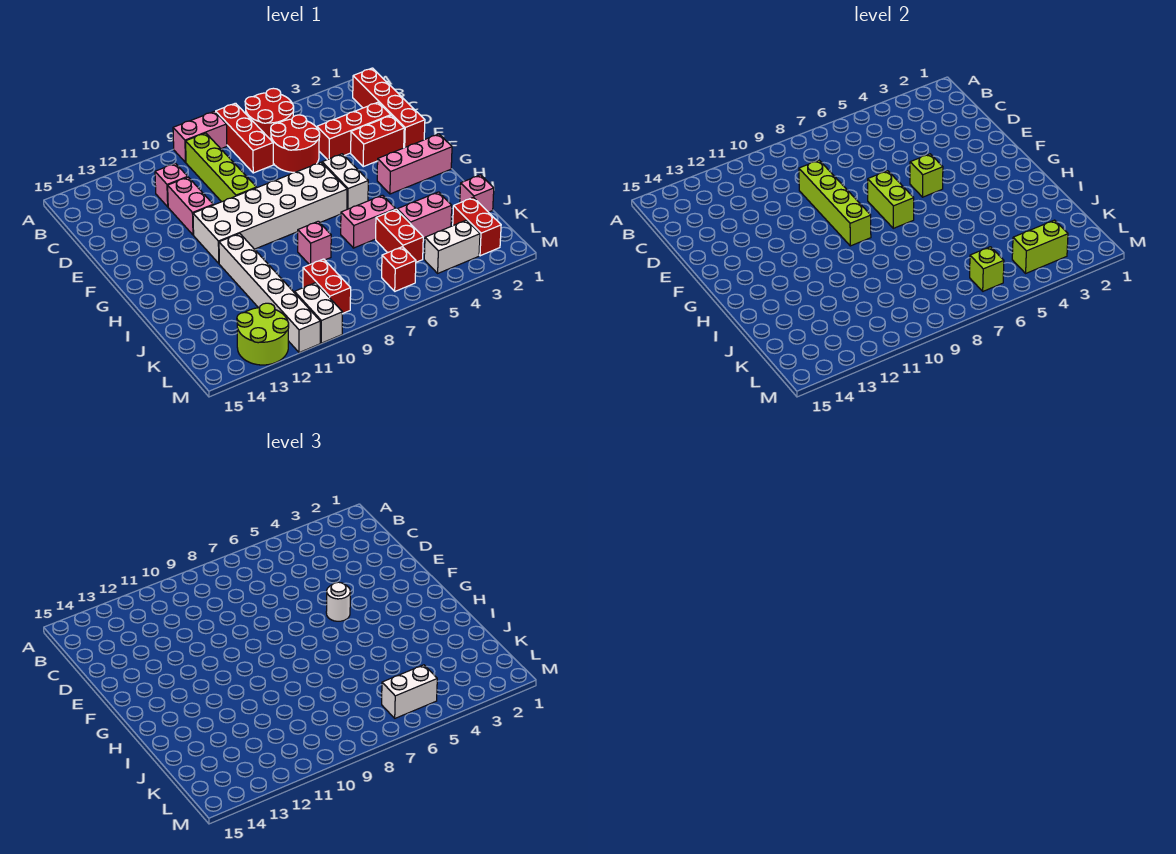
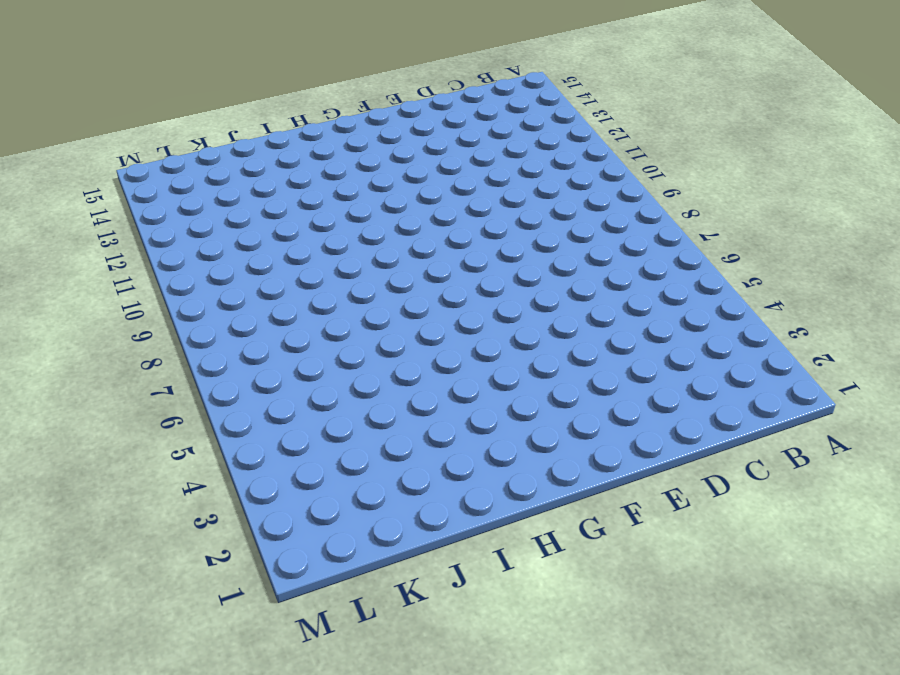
none -> red round brick A5:B6 level 1
none -> red brick A7:C7 level 1
none -> pink brick A8:A9 level 1
none -> red brick B1:E1 level 1

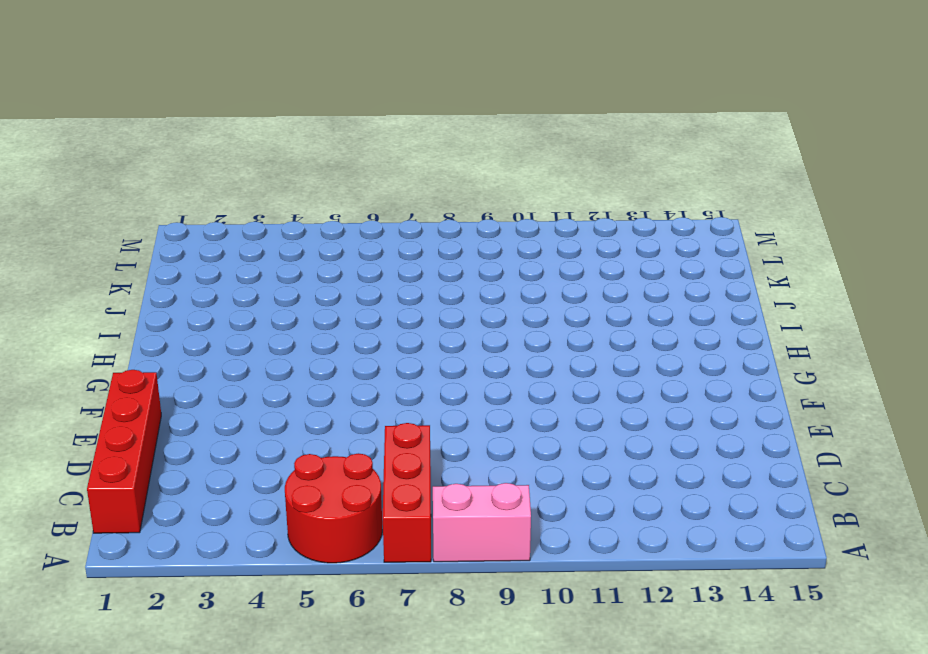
none -> lime brick B9:E9 level 1
none -> red round brick C5:D6 level 1
none -> pink brick C11 level 1
none -> red brick D2:D4 level 1

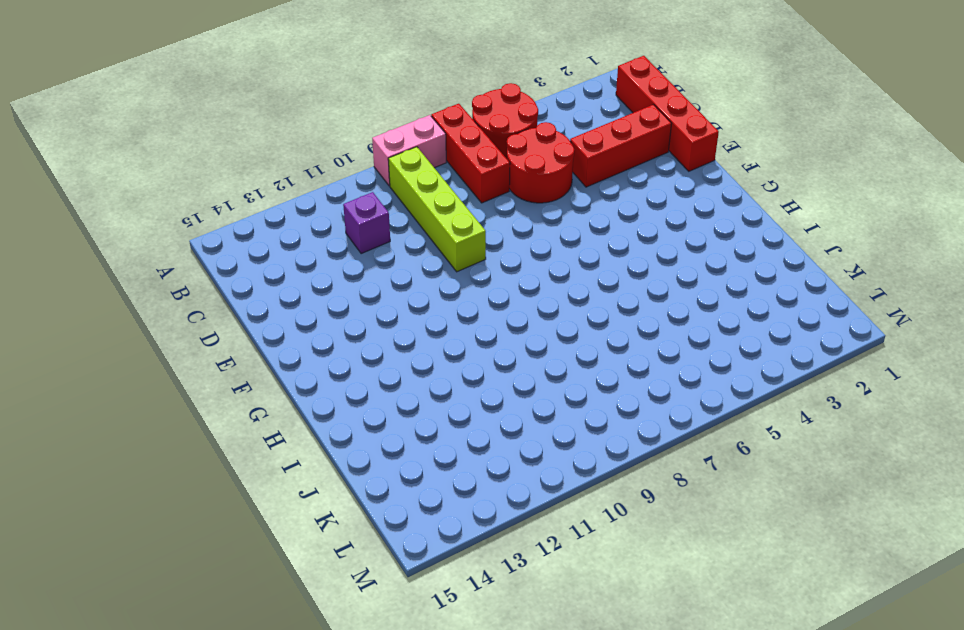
purple brick C11 level 1 -> pink brick C11 level 1
none -> pink brick D11:E11 level 1
none -> red brick E2:E3 level 1
none -> white brick F5:G5 level 1
none -> white brick F6:G11 level 1

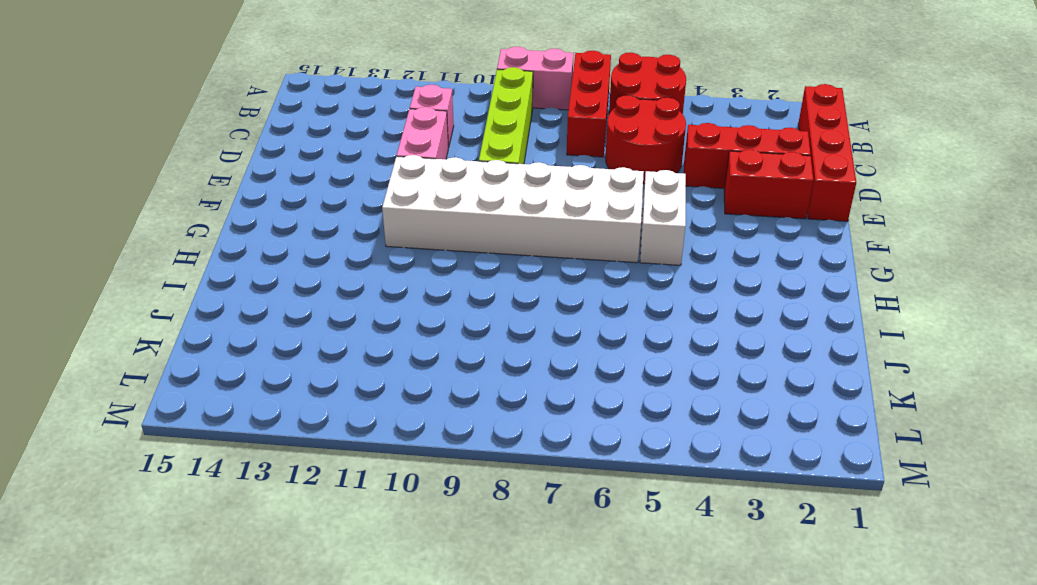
none -> pink brick G1:G3 level 1
none -> white brick H11:M11 level 1
none -> pink brick I5:I6 level 1
none -> pink brick I8 level 1

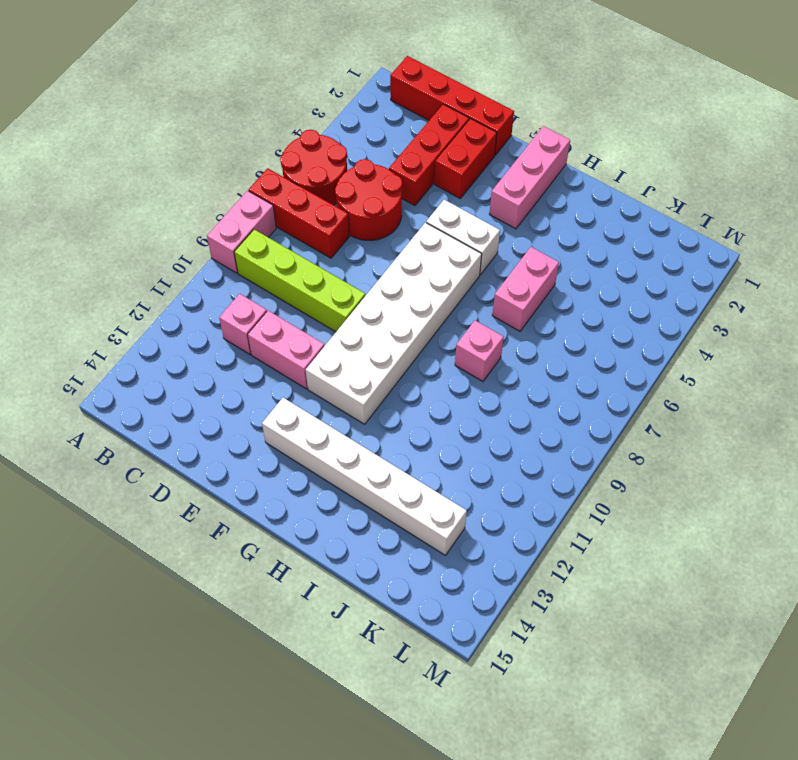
white brick F13:K13 level 1 -> white brick H11:M11 level 1
none -> pink brick J1 level 1
none -> pink brick J3:J4 level 1
none -> red brick J5:K5 level 1
none -> red brick K2:L2 level 1

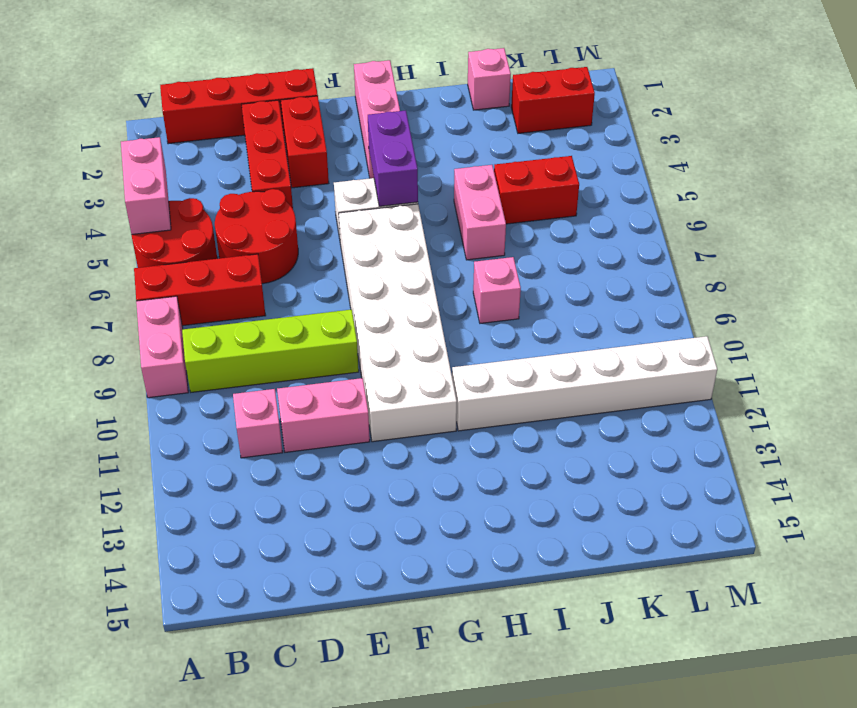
pink brick A4:A5 level 2 -> pink brick J3:J4 level 1
purple brick G4:G5 level 2 -> none
none -> red brick K9:L9 level 1
none -> white brick L3:L4 level 1
none -> red brick L6 level 1
none -> white brick L10:M10 level 1

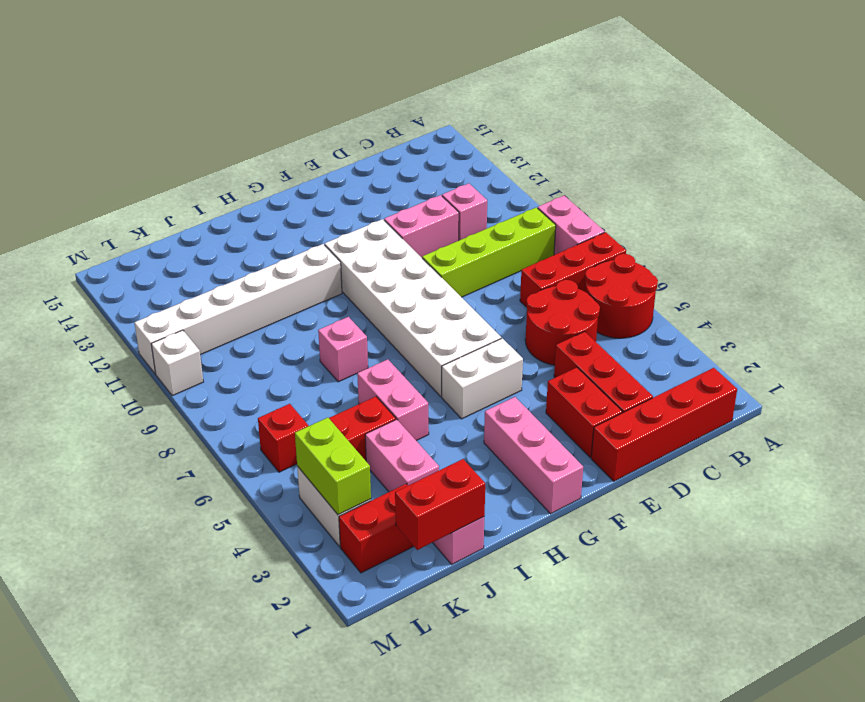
red brick J1:K1 level 2 -> red brick K9:L9 level 1
white brick M10 level 1 -> white brick L10:M10 level 1
none -> lime round brick L12:M13 level 1
none -> lime brick D9:G9 level 2
none -> lime brick F5 level 2
none -> lime brick F7:G7 level 2

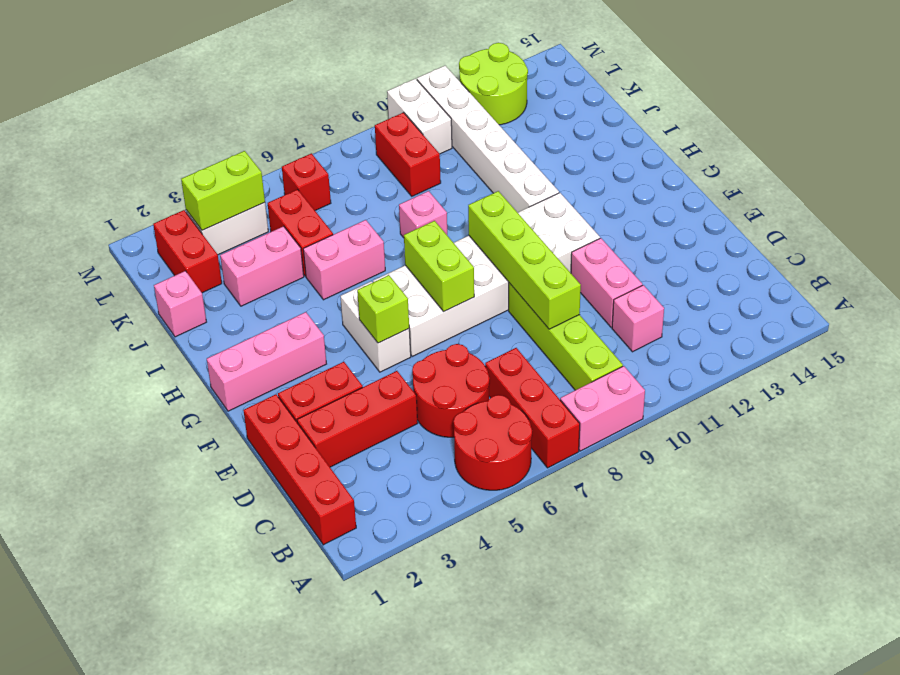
none -> lime brick L6 level 2
none -> white round brick F5 level 3
none -> white brick L5:L6 level 3

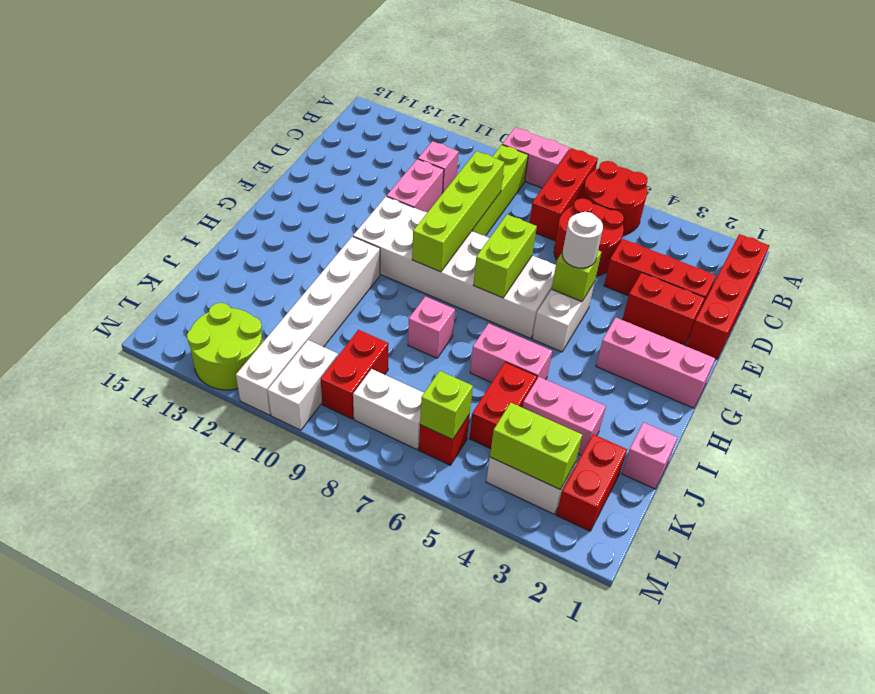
white brick L7:L8 level 1 -> white brick L5:L6 level 3

